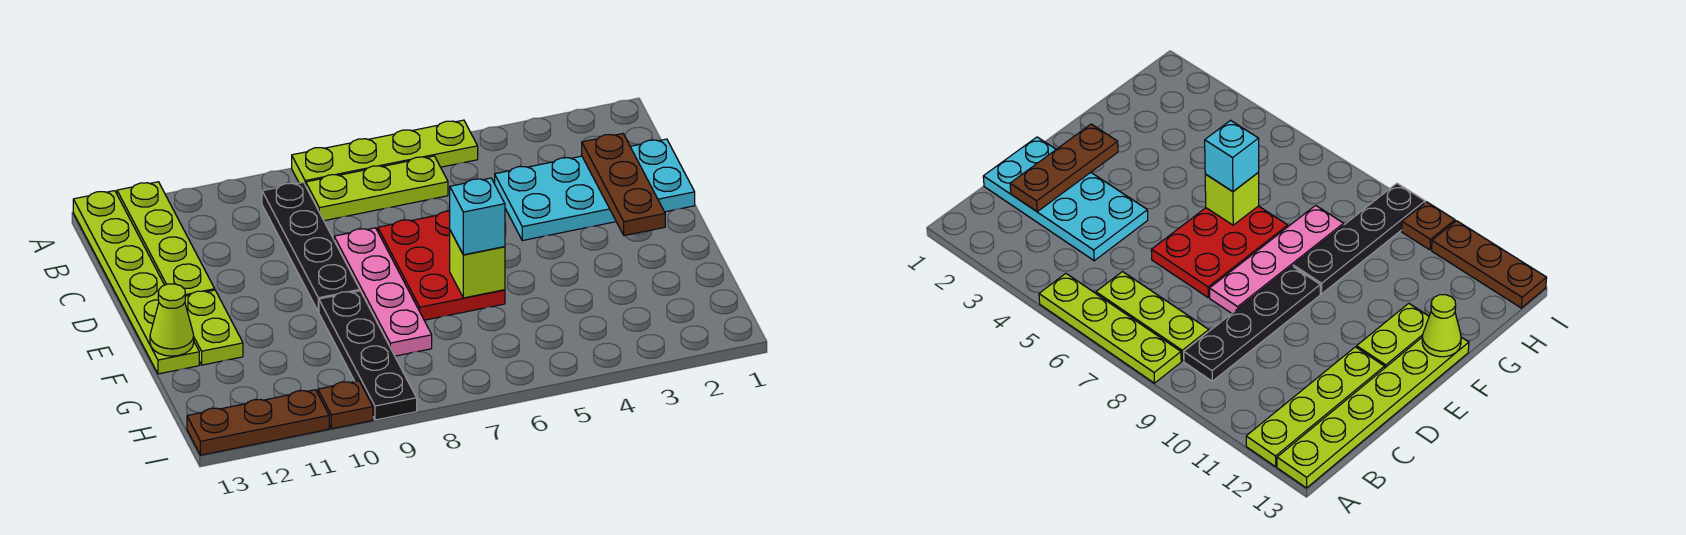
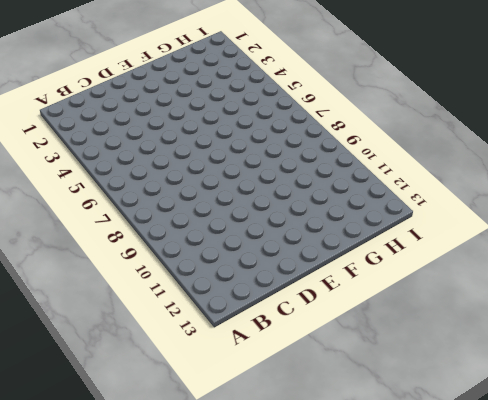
none -> lime plate A5:A8 level 1
none -> lime plate A12:D12 level 1
none -> lime plate A13:F13 level 1

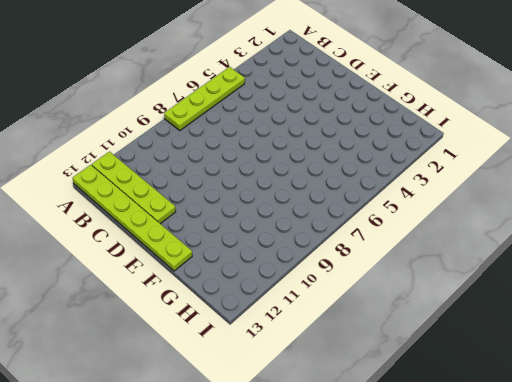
none -> lime plate B6:B8 level 1
none -> black plate B9:E9 level 1
none -> cyan plate C1:D4 level 1

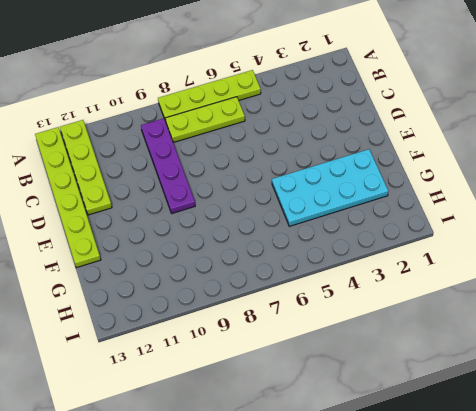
purple plate B9:E9 level 1 -> black plate B9:E9 level 1
cyan plate F2:G5 level 1 -> cyan plate C1:D4 level 1
none -> red plate D6:F7 level 1
none -> pink plate D8:G8 level 1
none -> lime plate E12:F12 level 1

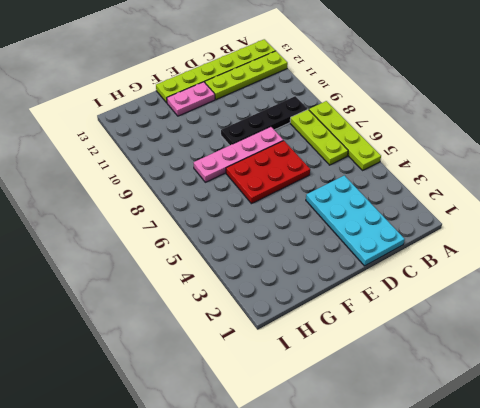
pink plate E12:F12 level 1 -> lime plate E12:F12 level 1
none -> black plate F9:I9 level 1
none -> brown plate I10 level 1
none -> brown plate I11:I13 level 1

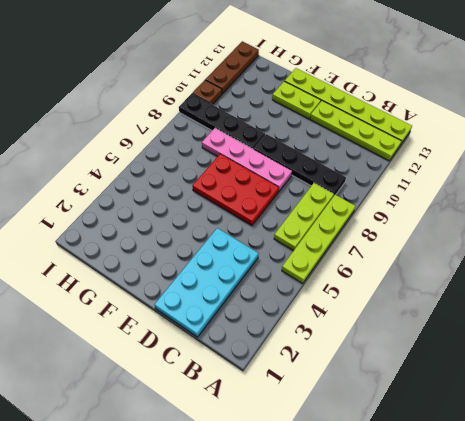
none -> brown plate C2:E2 level 2
none -> lime brick F6 level 2
none -> lime cone F13 level 2

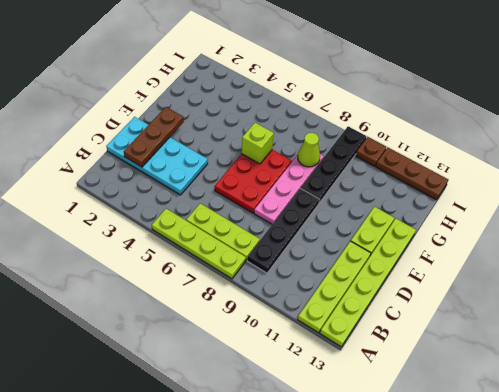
lime cone G8 level 2 -> lime cone F13 level 2
none -> cyan brick F6 level 3

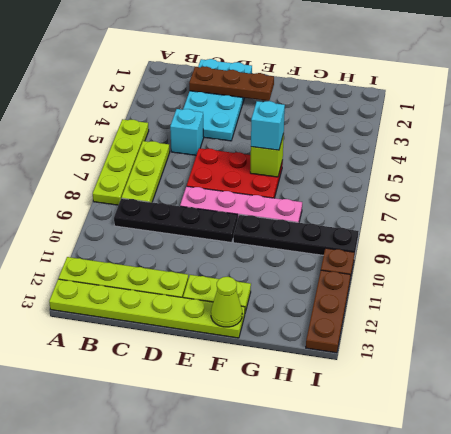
cyan brick C5 level 1 -> none

